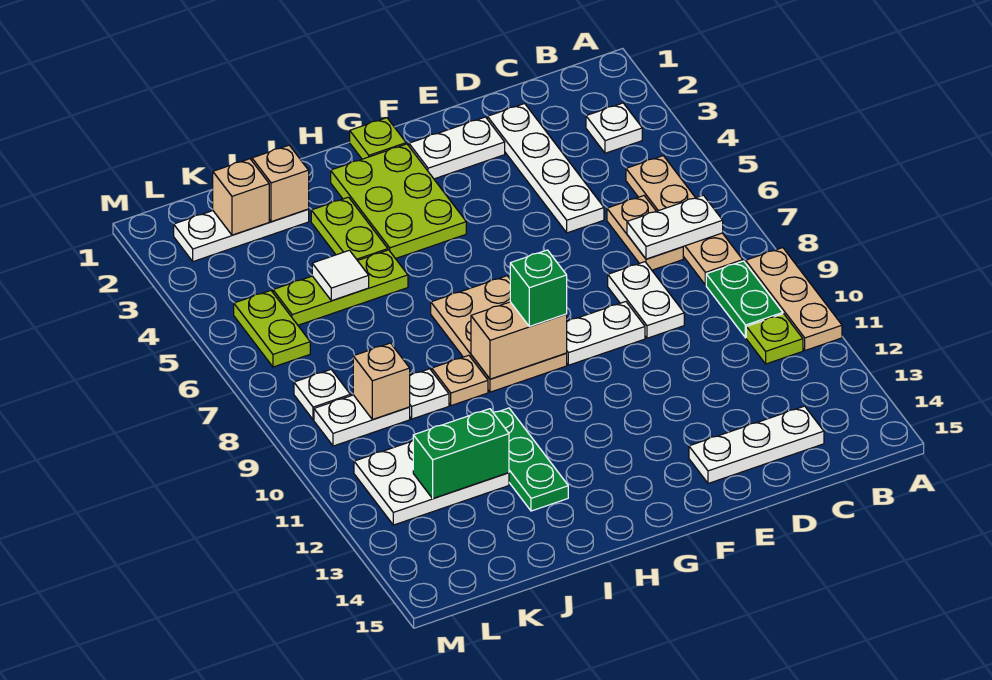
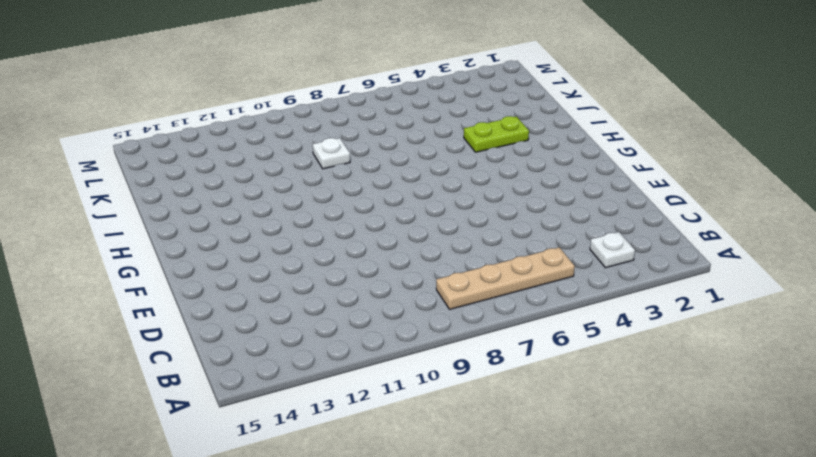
none -> tan plate A9:A11 level 1
none -> green plate B9:B10 level 1
none -> lime plate B11 level 1
none -> tan plate C6:C7 level 1

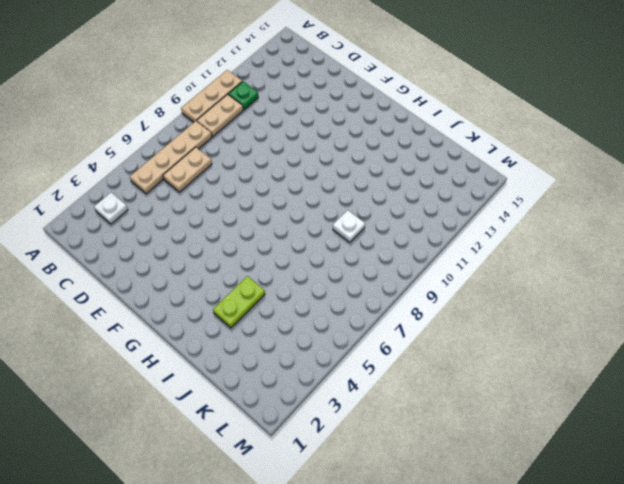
tan plate B9:B10 level 1 -> green plate B9:B10 level 1
green plate B11 level 1 -> lime plate B11 level 1
none -> white plate C14:E14 level 1
none -> white plate D2:D5 level 1
none -> white plate D8:D9 level 1
none -> white plate E2:F2 level 1

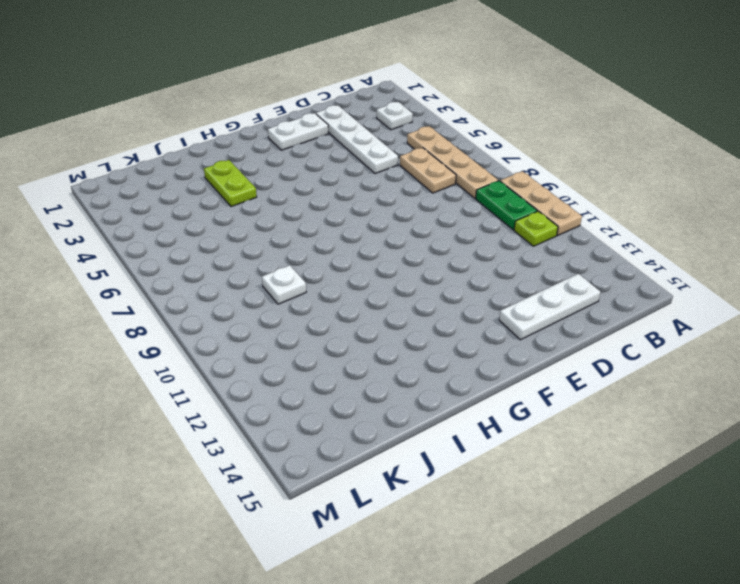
none -> white plate D8:D9 level 1
none -> white plate E9:F9 level 1
none -> lime plate G1 level 1
none -> lime plate G2:H4 level 1

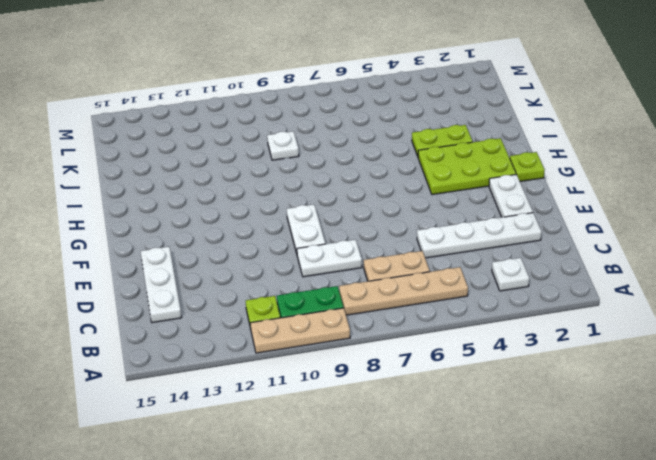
none -> tan plate G7:H9 level 1
none -> lime plate I5:K5 level 1
none -> tan plate I9 level 1
none -> green plate I11:I13 level 1

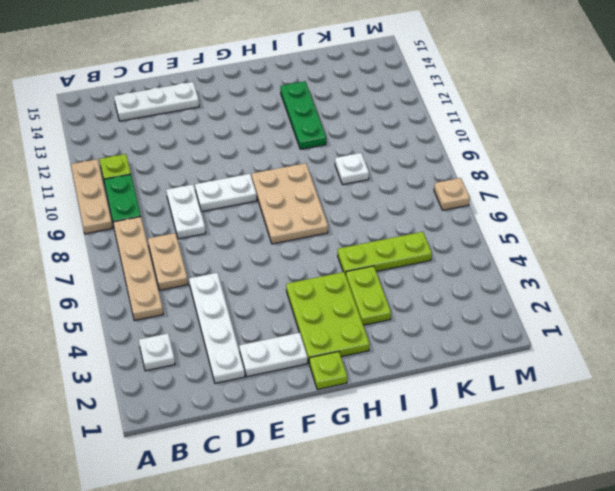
tan plate M7 level 1 -> tan plate I9 level 1
none -> white plate J2:L2 level 1
none -> white plate J11:L12 level 1
none -> white plate K9:L9 level 1
none -> lime plate L5:L6 level 1

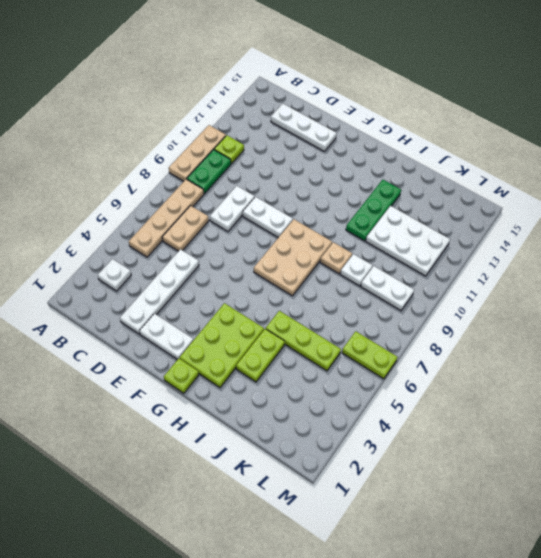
lime plate L6:M6 level 1 -> lime plate L5:L6 level 1
none -> white plate J2:L2 level 1
none -> white plate L8 level 1
none -> white plate B7:C7 level 2
none -> tan brick G9:H9 level 2

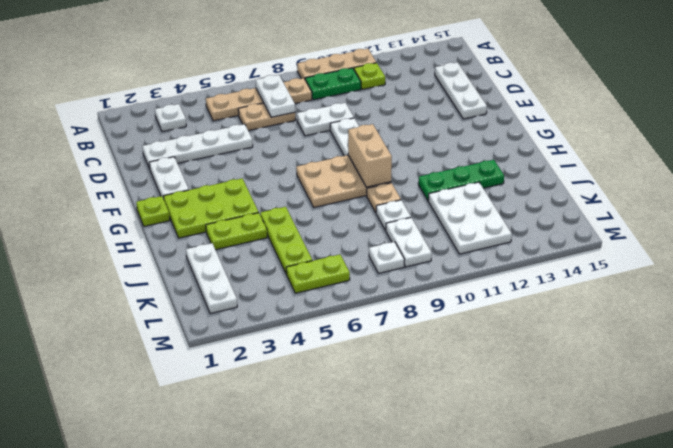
none -> tan brick J2 level 2
none -> white tile J5 level 2
none -> green brick J12:K12 level 2
none -> tan brick K2 level 2

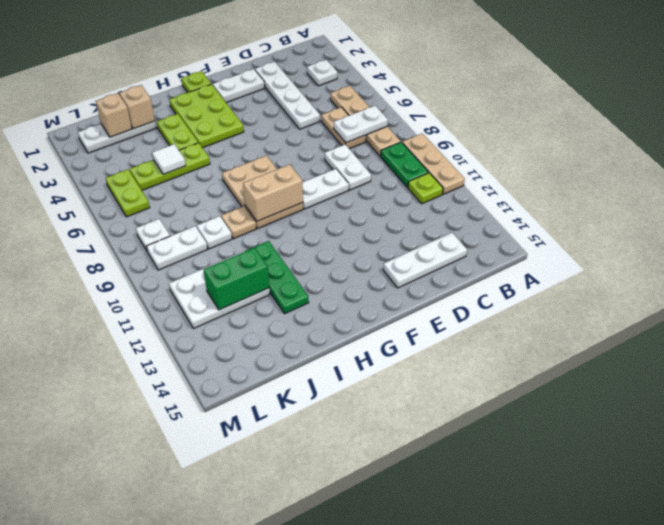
none -> tan brick K9 level 2
none -> green brick G9 level 3

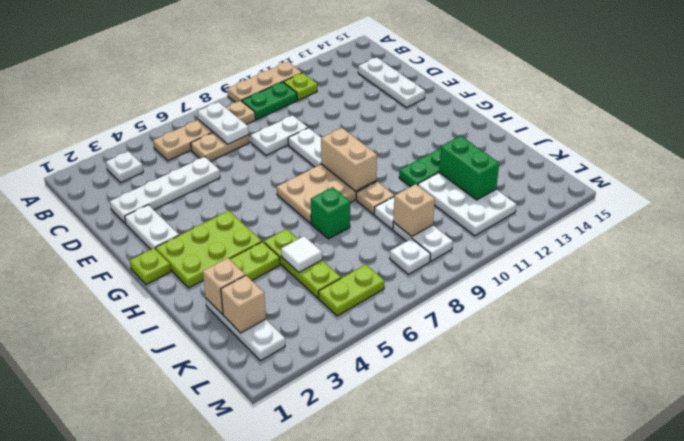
green brick I7 level 1 -> green brick G9 level 3

